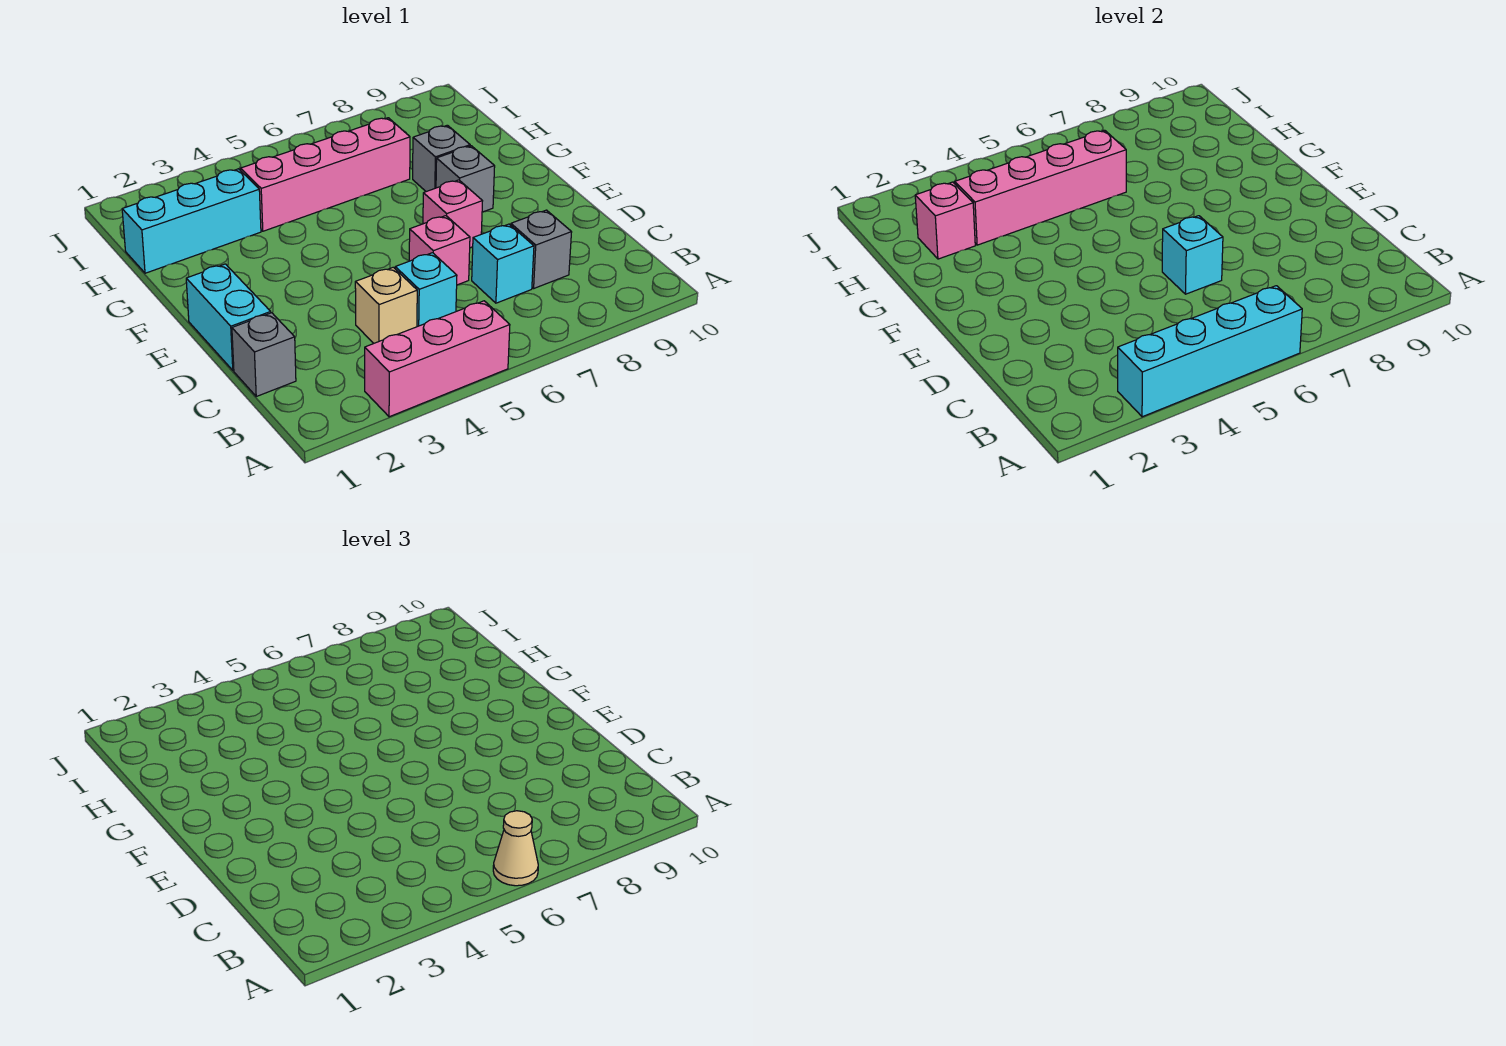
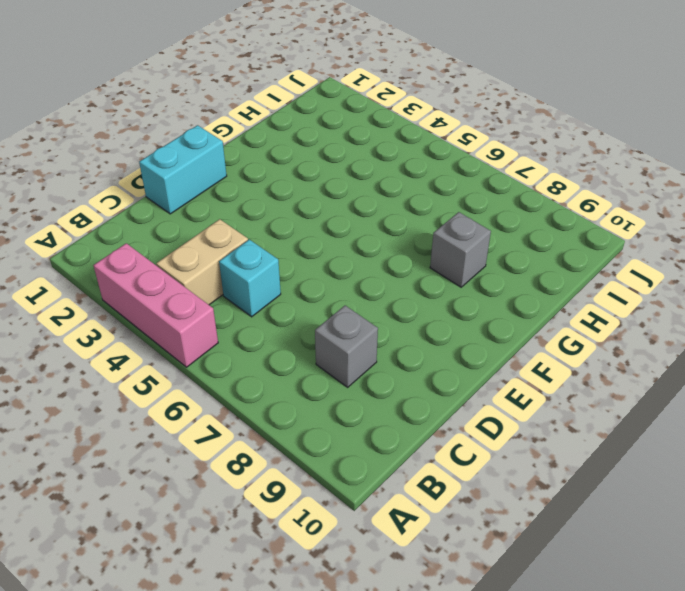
tan brick B4:C4 level 1 -> tan brick C4 level 1
none -> grey brick C1 level 1
none -> cyan brick C7 level 1
none -> pink brick D6 level 1

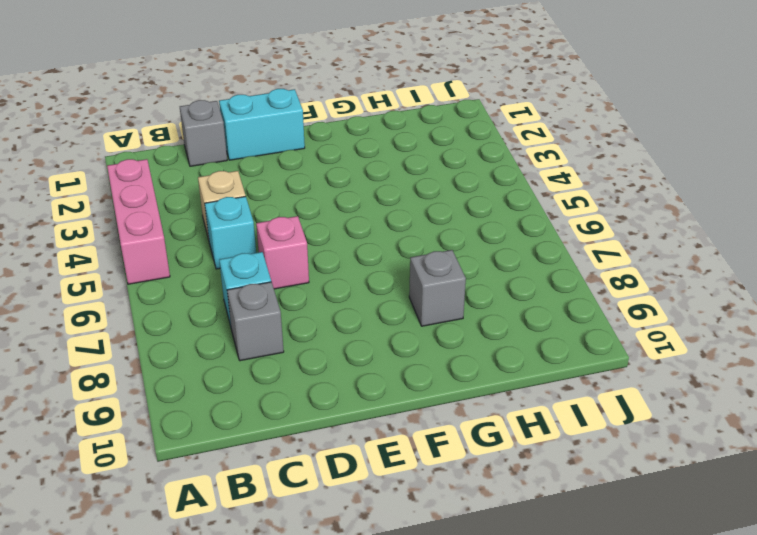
none -> pink brick E7 level 1
none -> grey brick F8 level 1
none -> cyan brick H1:H3 level 1

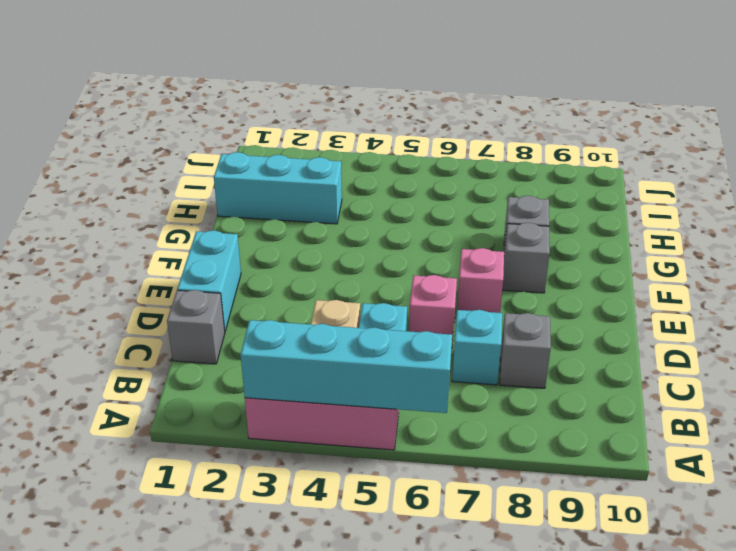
none -> pink brick H4:H7 level 1
none -> cyan brick D6 level 2
none -> pink brick H2 level 2

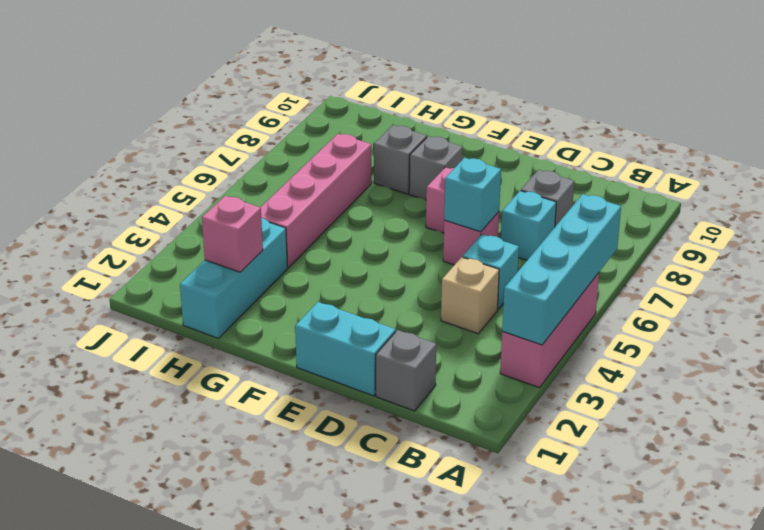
none -> pink brick H3:H6 level 2
none -> tan cone A6 level 3

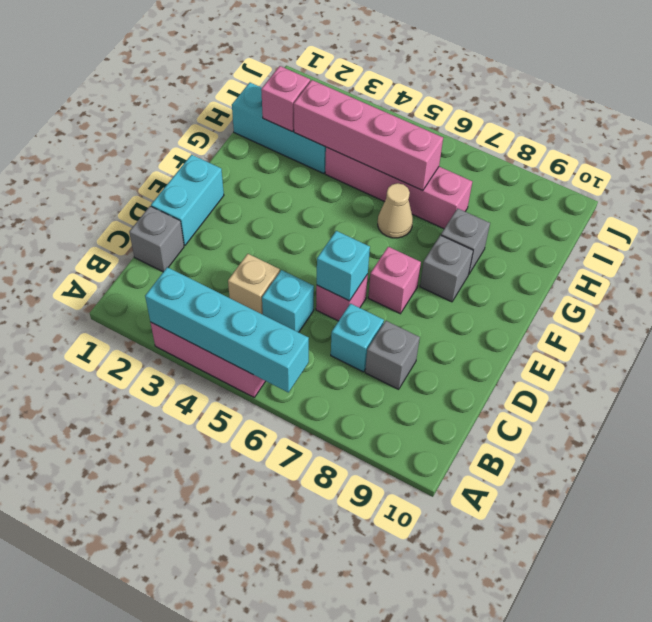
tan cone G6 level 1 -> tan cone A6 level 3

